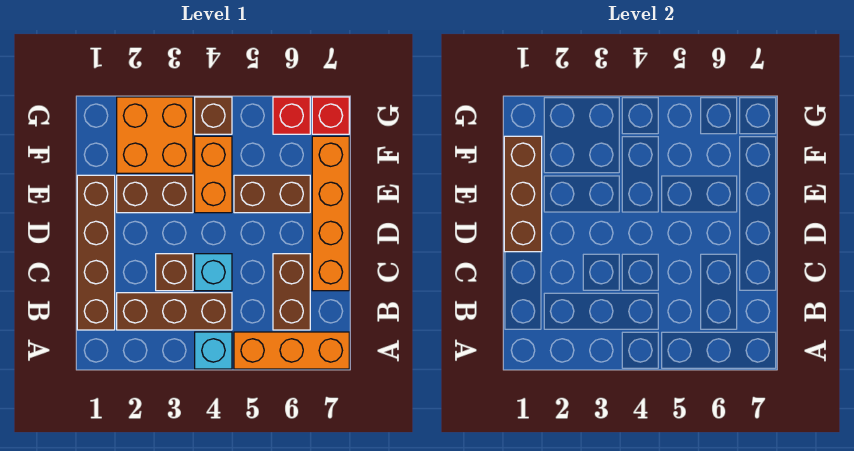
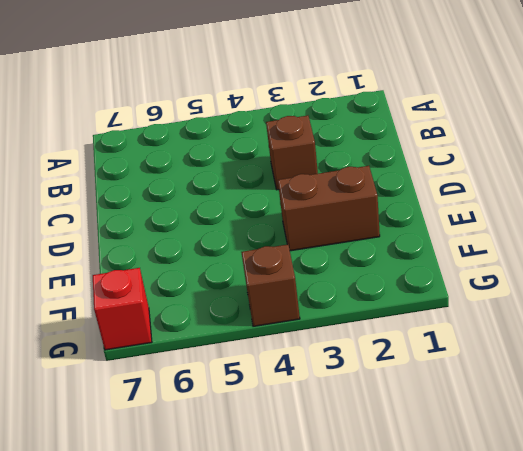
none -> cyan brick A4 level 1
none -> orange brick A5:A7 level 1
none -> brown brick B1:E1 level 1

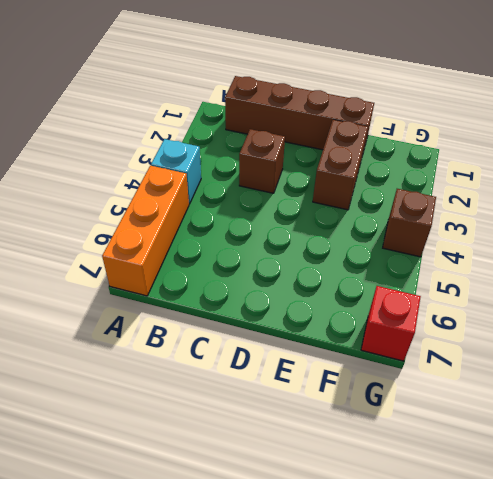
none -> brown brick B2:B4 level 1
none -> brown brick B6:C6 level 1
none -> cyan brick C4 level 1

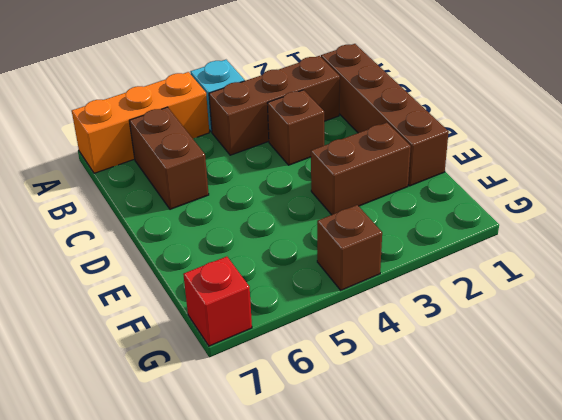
none -> cyan brick C4 level 1
none -> orange brick C7:F7 level 1
none -> orange brick E4:F4 level 1

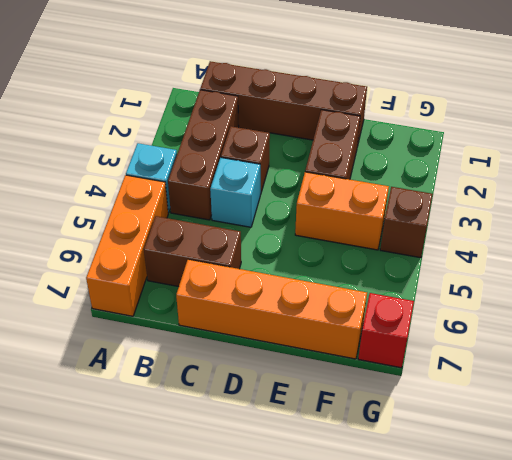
none -> brown brick E5:E6 level 1
none -> orange brick F2:G3 level 1
none -> red brick G6 level 1

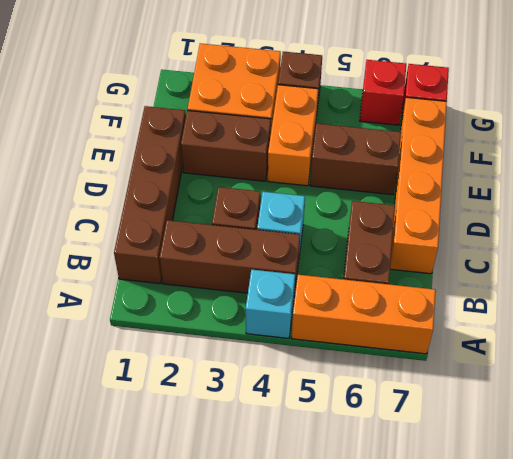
none -> brown brick D1:F1 level 2

